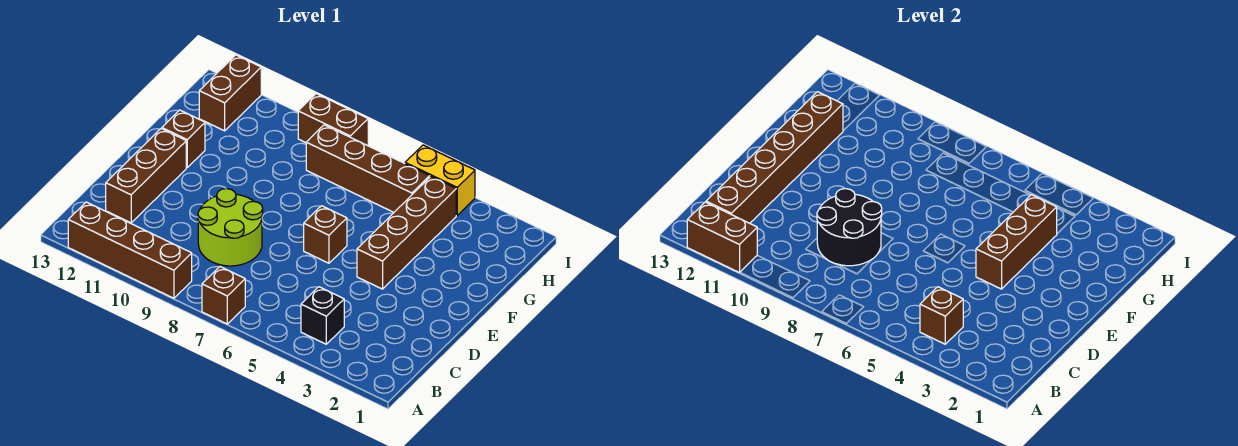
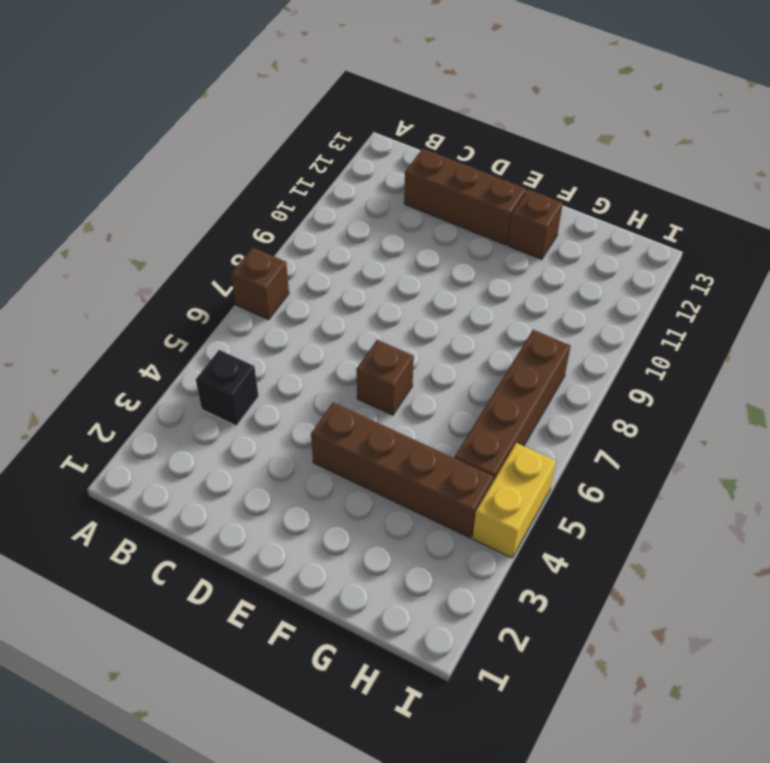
none -> brown brick A9:A12 level 1
none -> lime round brick C8:D9 level 1
none -> brown brick H12:I12 level 1

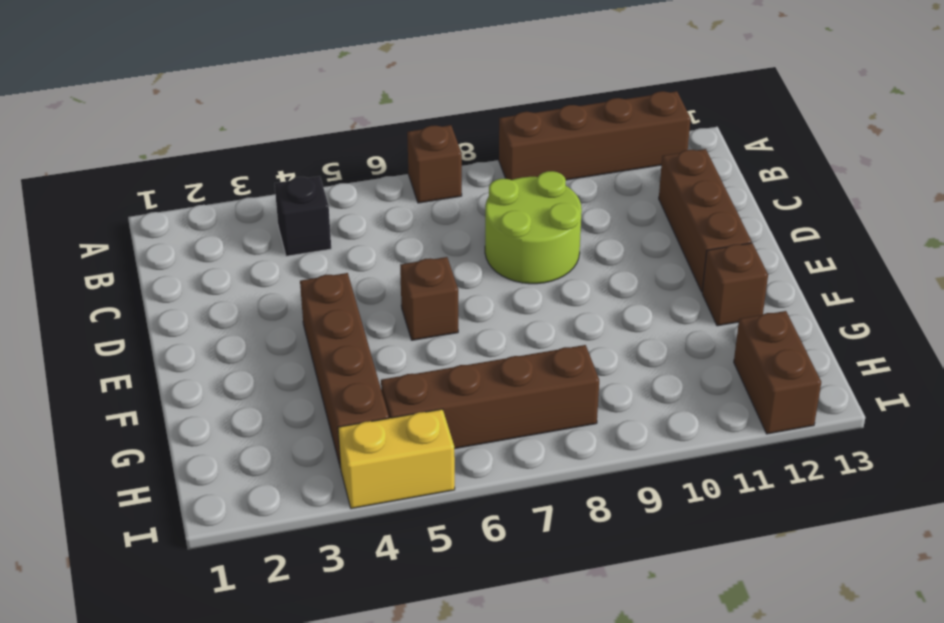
none -> brown brick I8:I9 level 1
none -> brown brick A11:A12 level 2
none -> brown brick B4 level 2

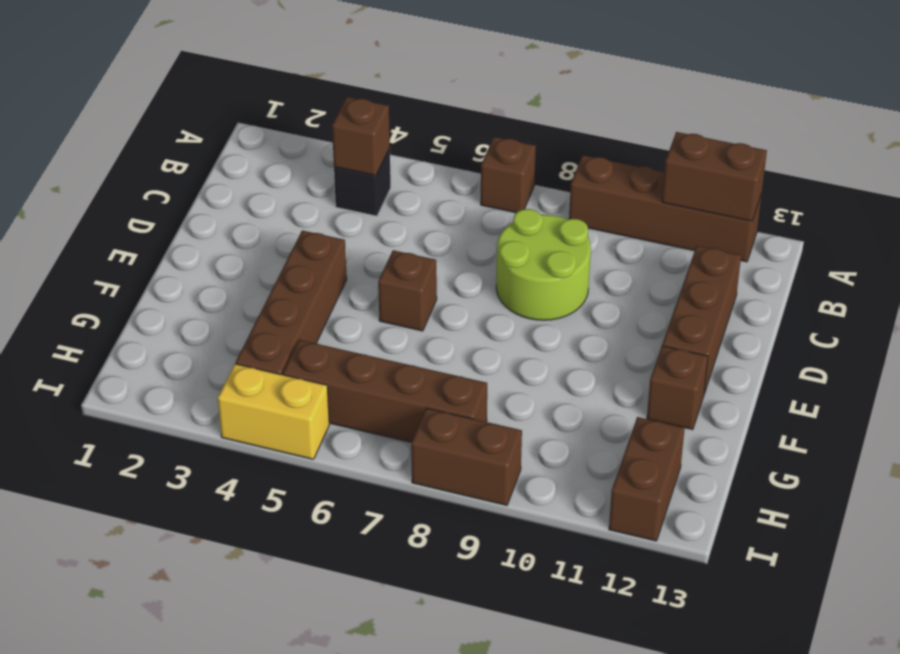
none -> brown brick B12:G12 level 2
none -> black round brick C8:D9 level 2
none -> brown brick E4:G4 level 2

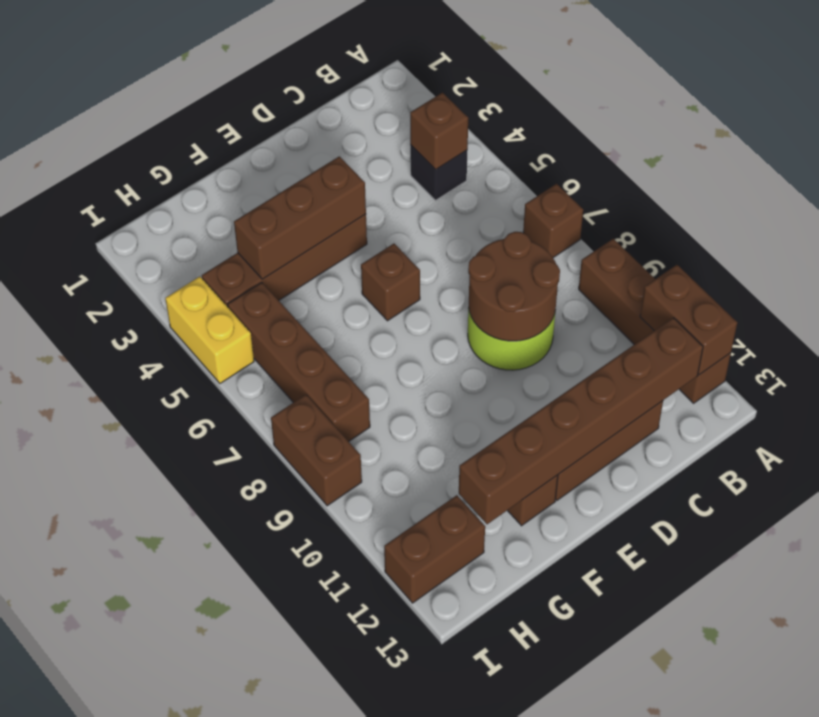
brown round brick C8:D9 level 2 -> black round brick C8:D9 level 2

